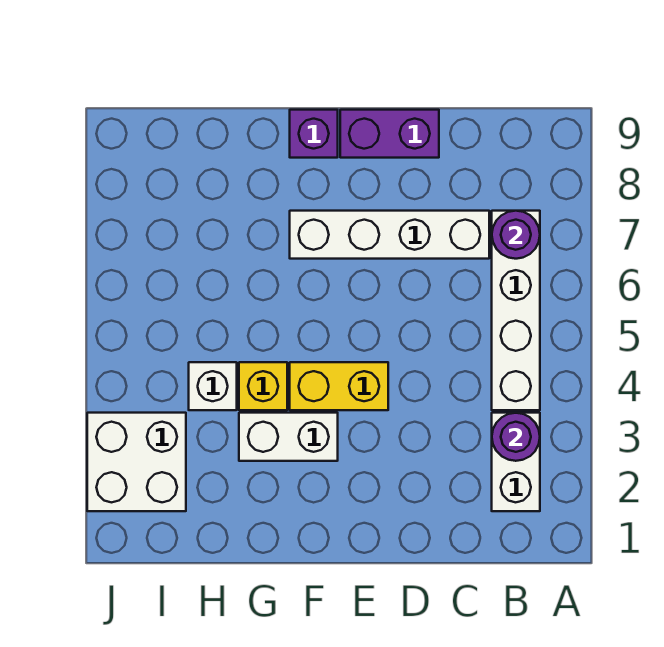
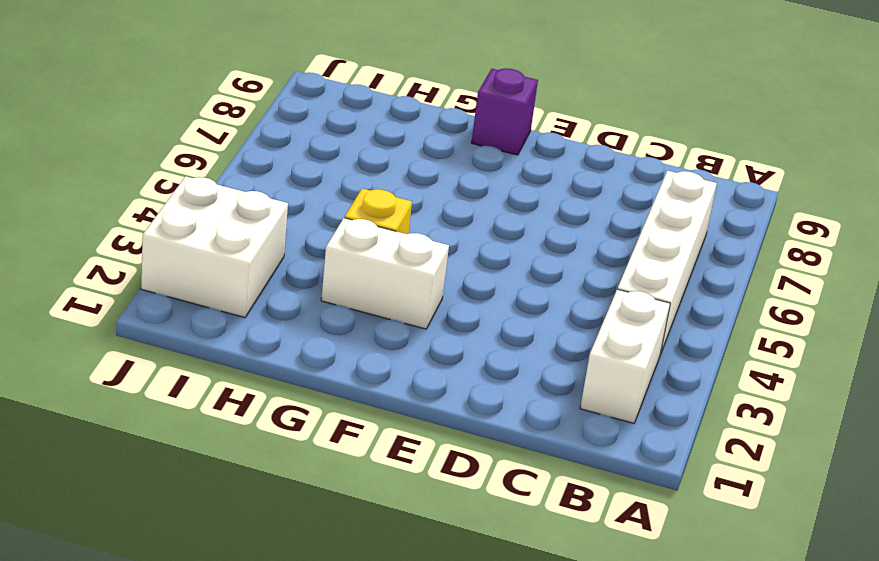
none -> white brick C7:F7 level 1
none -> purple brick D9:E9 level 1
none -> yellow brick E4:F4 level 1

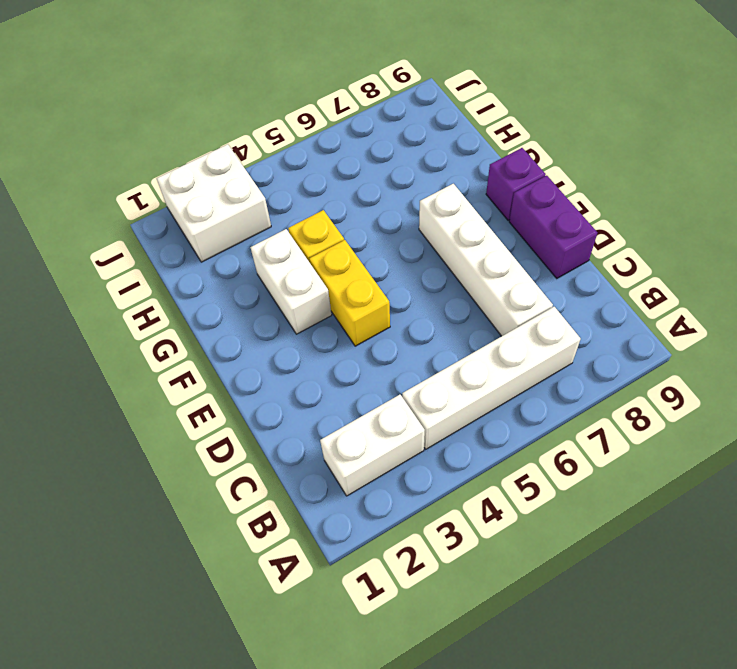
none -> white brick H4 level 1
none -> purple round brick B3 level 2
none -> purple round brick B7 level 2

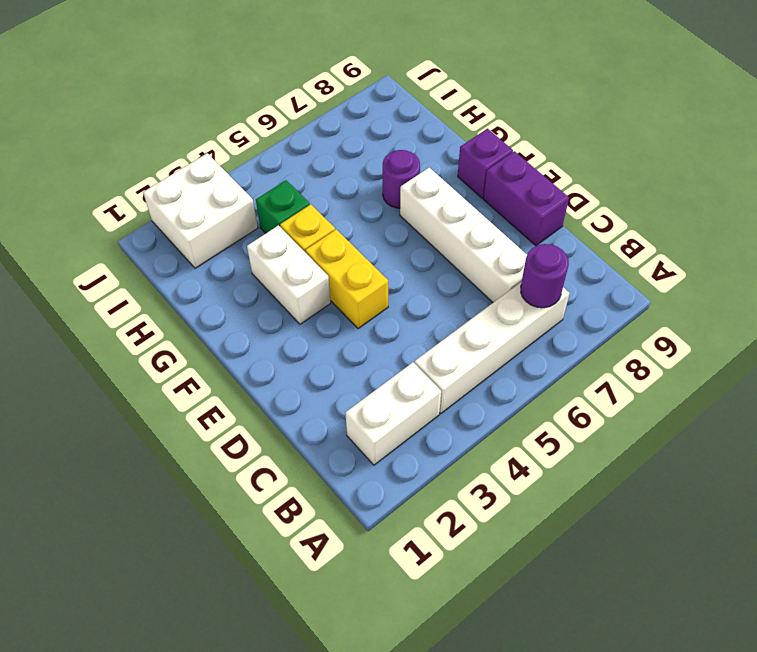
purple round brick G7 level 1 -> purple round brick B3 level 2
green brick H4 level 1 -> white brick H4 level 1

